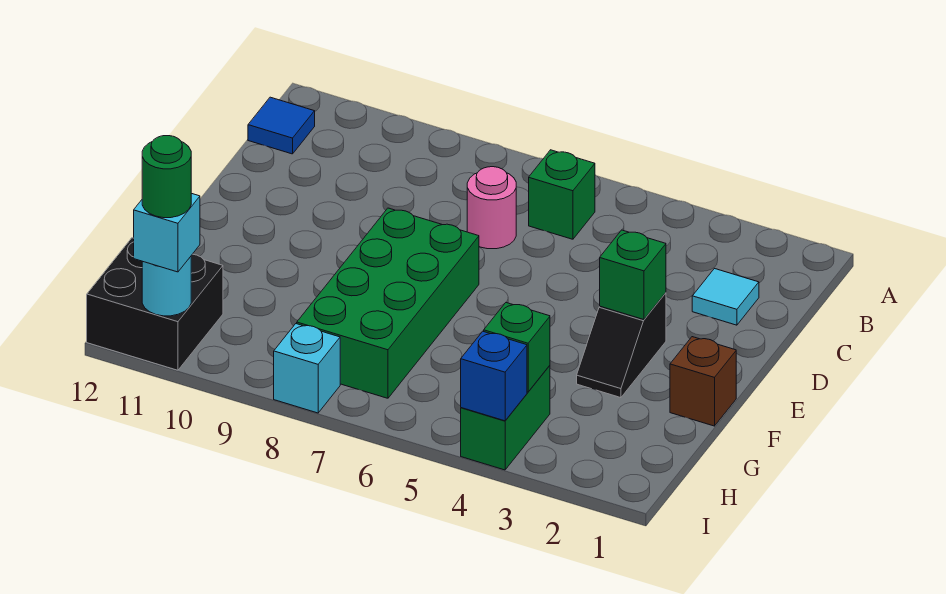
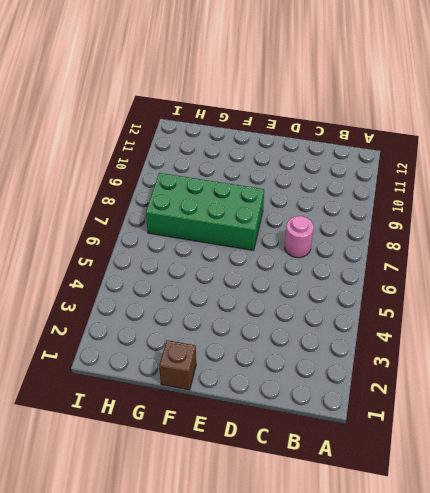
none -> green brick B6 level 1
none -> blue tile B12 level 1
none -> cyan tile C2 level 1

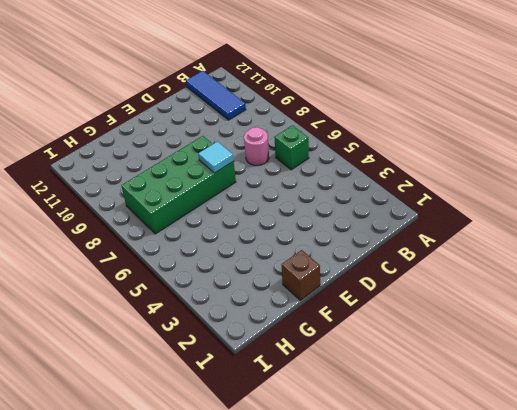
blue tile B10:B12 level 1 -> blue tile B12 level 1
cyan tile E7 level 2 -> cyan tile C2 level 1
none -> black slope E3:F3 level 1 top E
none -> green brick H4:I4 level 1
none -> black brick H11:I12 level 1

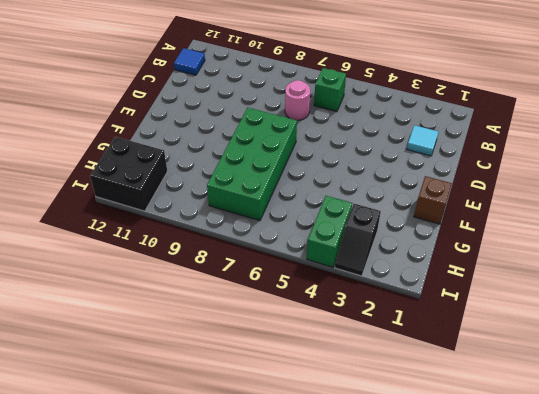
black slope H3:I3 level 1 top H -> black slope E3:F3 level 1 top E
none -> cyan brick I8 level 1
none -> green brick E3 level 2
none -> green brick H4 level 2

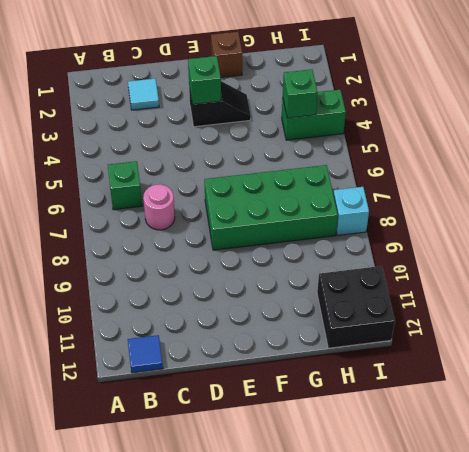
none -> blue brick I4 level 2
none -> cyan round brick I11 level 2
none -> cyan brick I11 level 3

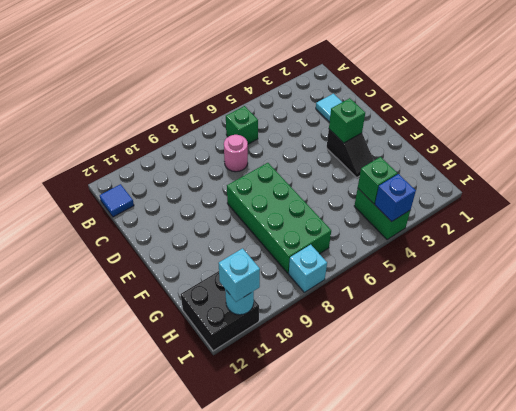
none -> brown brick F1 level 1
none -> green round brick I11 level 4

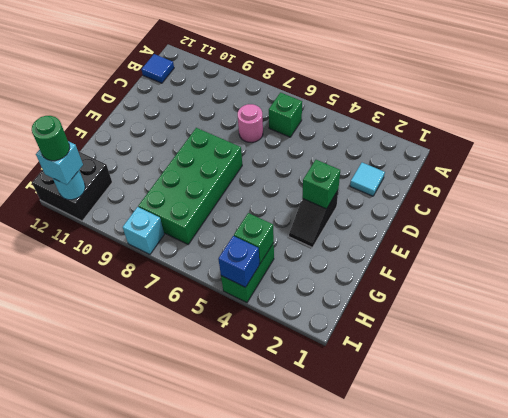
none -> brown brick F1 level 1

